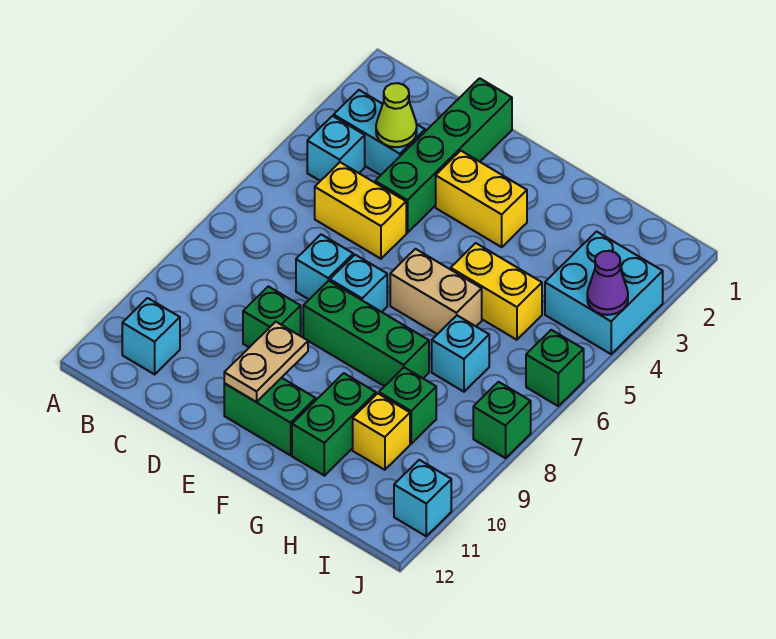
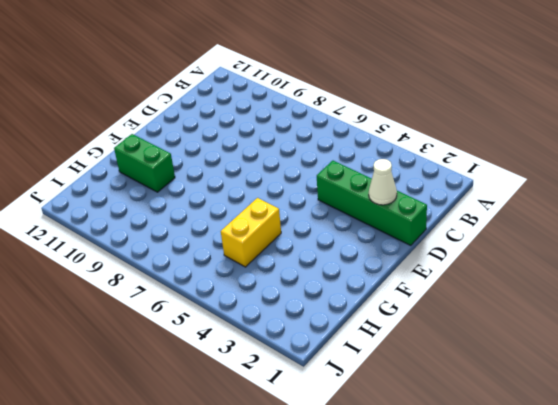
white cone D2 level 2 -> none
none -> cyan brick B3:C3 level 1
none -> cyan brick B4 level 1
none -> cyan brick B11 level 1

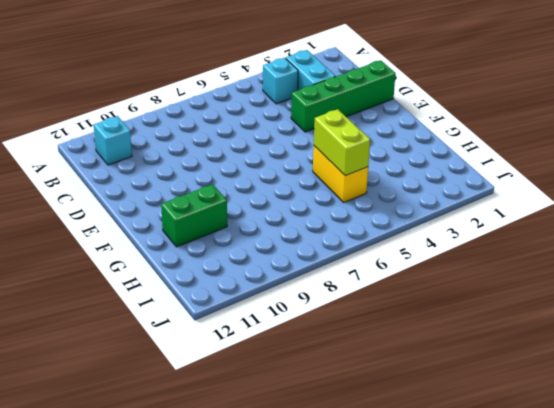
lime brick G5:H5 level 2 -> none
none -> yellow brick C5:D5 level 1
none -> cyan brick D7 level 1
none -> green brick D9 level 1

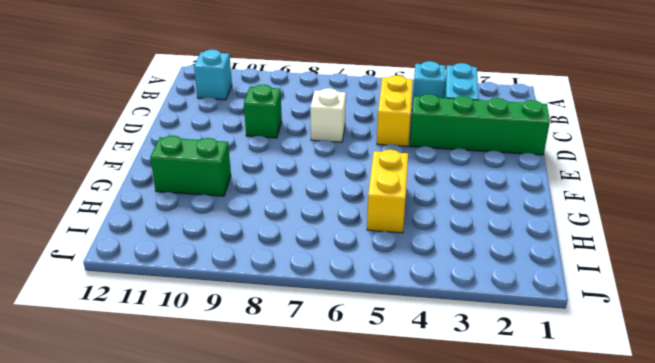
white brick D7 level 1 -> cyan brick D7 level 1
none -> yellow brick E3:F3 level 1
none -> cyan brick E7 level 1
none -> green brick E8:G8 level 1

